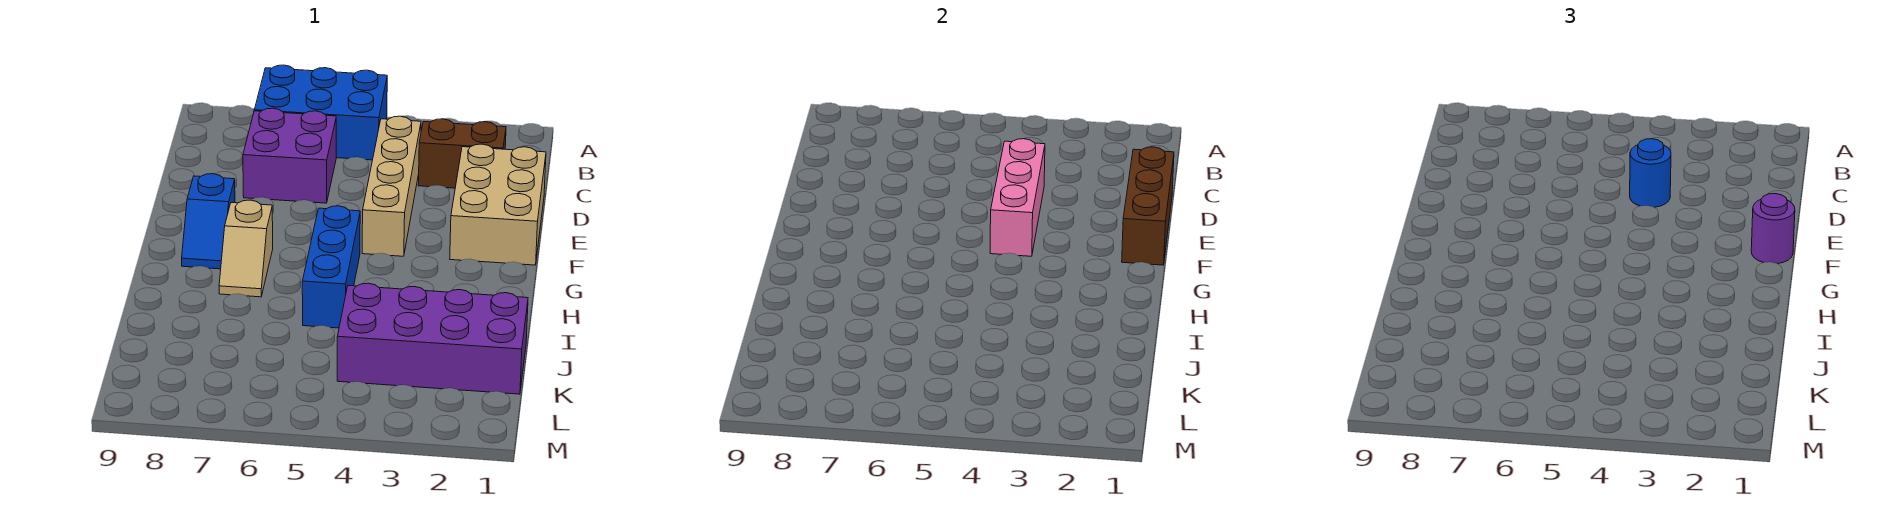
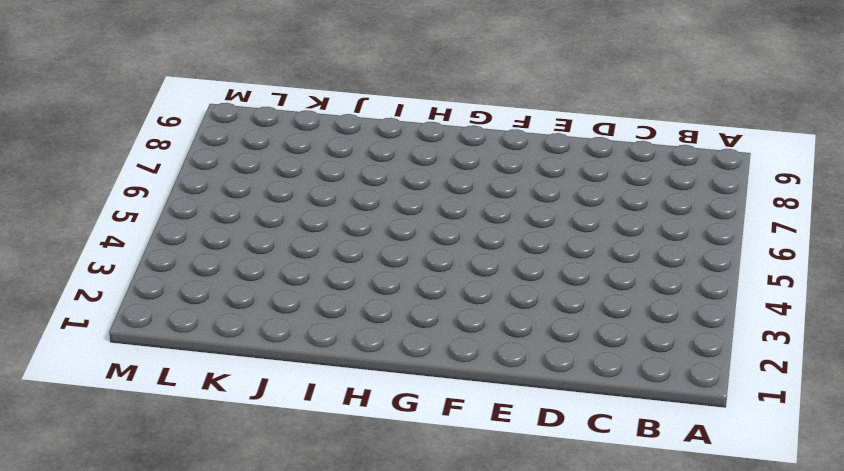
none -> blue brick A5:B7 level 1
none -> brown brick C2:C3 level 1
none -> tan brick C4:F4 level 1

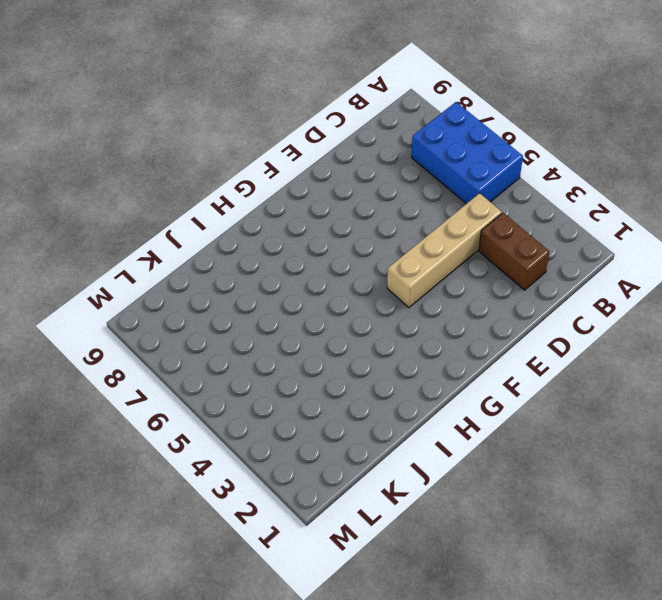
none -> purple brick C6:D7 level 1
none -> tan brick D1:F2 level 1
none -> blue slope F8:G8 level 1 top F

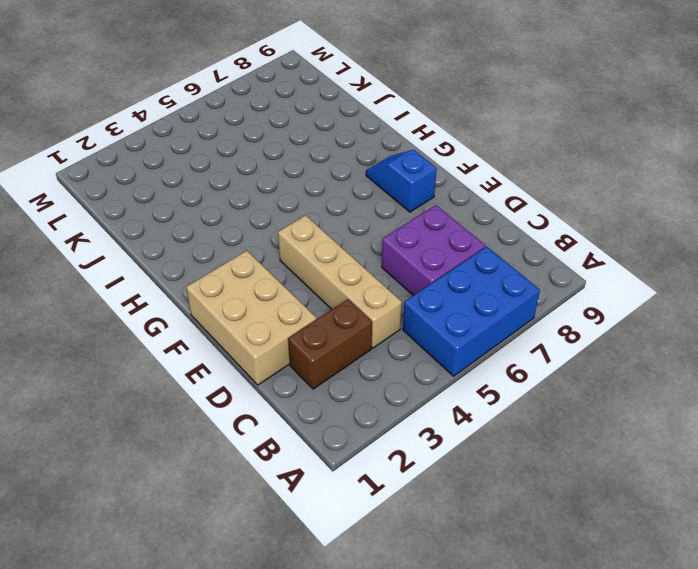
none -> blue brick G5:I5 level 1
none -> tan slope G7:H7 level 1 top G
none -> purple brick J1:K4 level 1

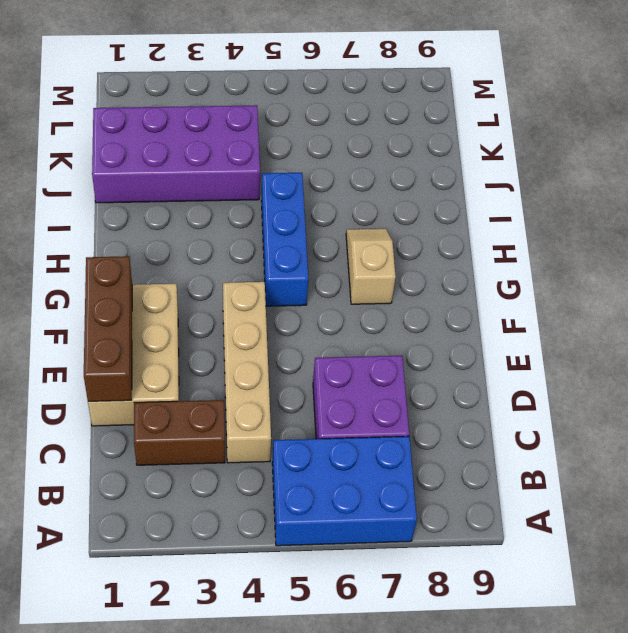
none -> blue slope F8:G8 level 1 top F
none -> pink brick D4:F4 level 2
none -> blue round brick D4 level 3

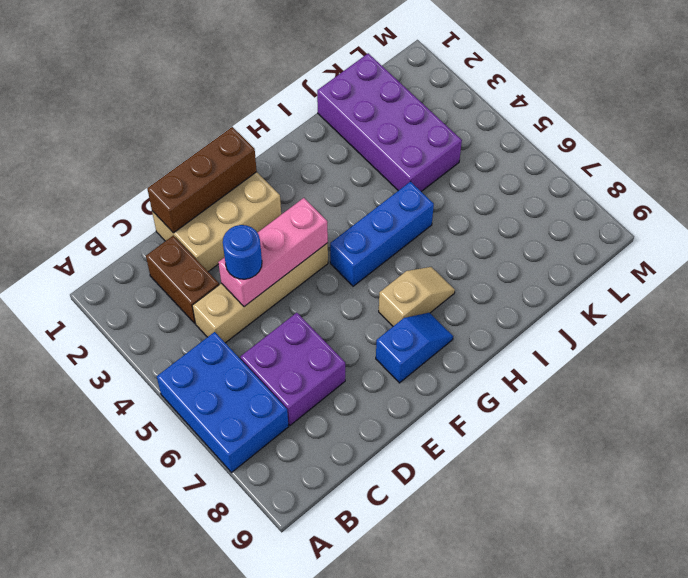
none -> purple round brick F1 level 3

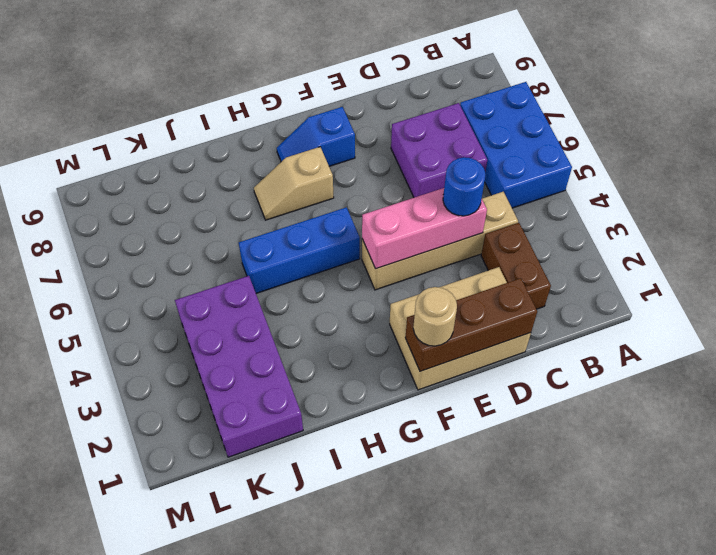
tan round brick F1 level 3 -> purple round brick F1 level 3

